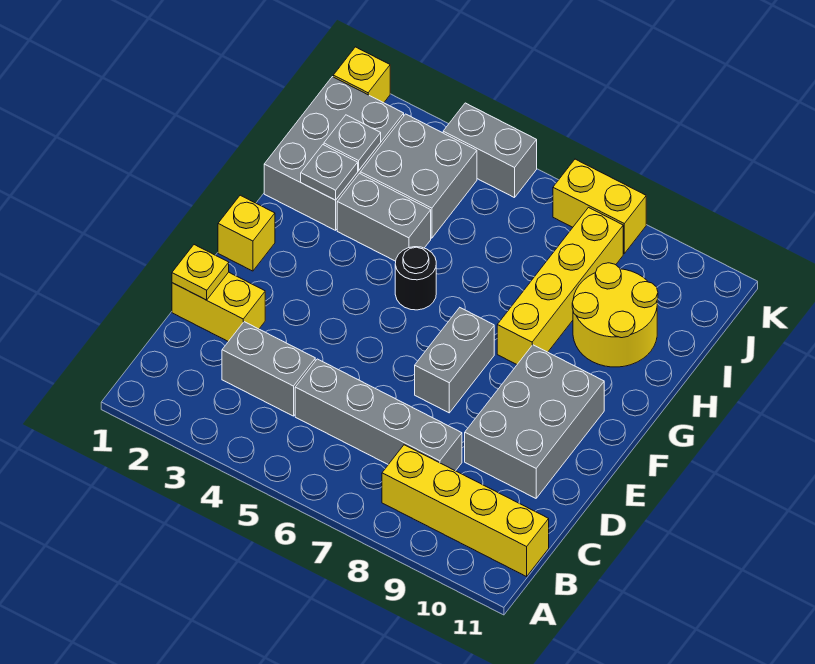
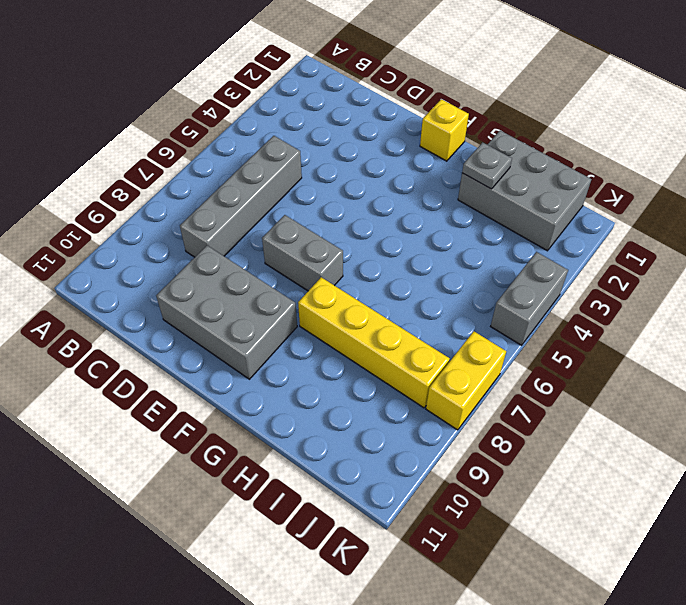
none -> yellow brick B8:B11 level 1
none -> grey brick C3:C4 level 1
none -> yellow brick D1:D2 level 1

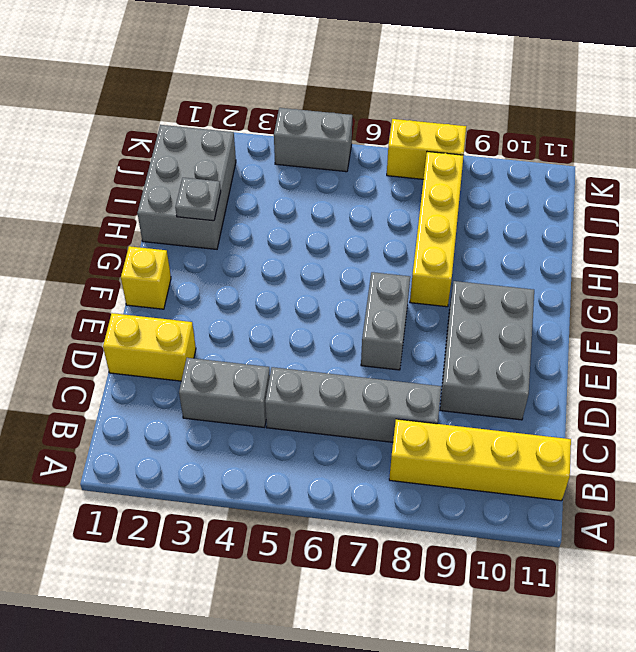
none -> black round brick G5 level 1
none -> grey brick H3:H4 level 1
none -> yellow round brick H9:I10 level 1

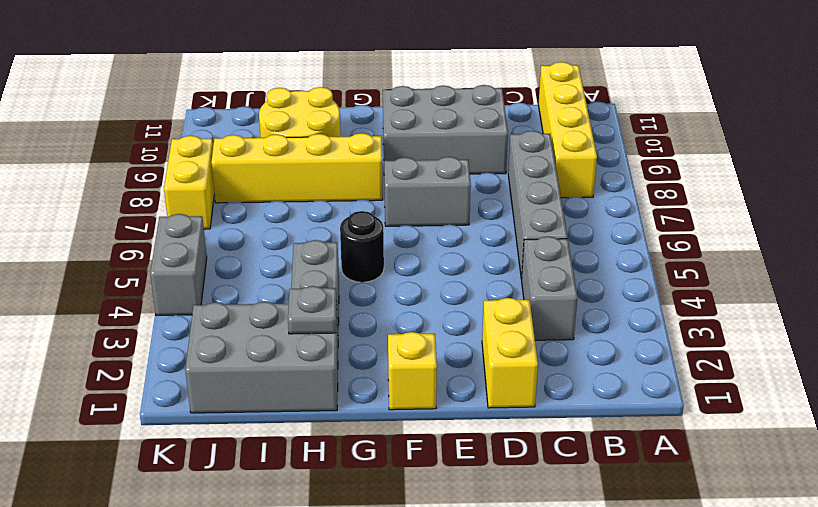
none -> grey brick I3:J4 level 1
none -> yellow brick K1 level 1
none -> yellow plate D1 level 2

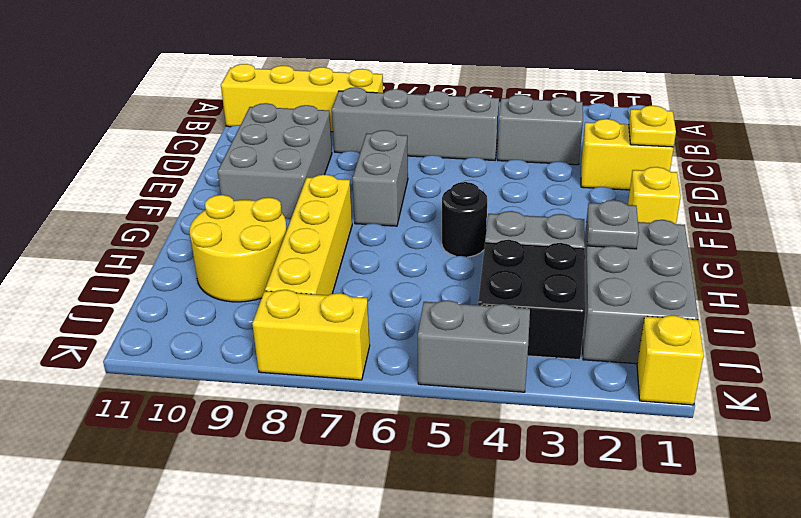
black brick I3:J4 level 1 -> grey brick I3:J4 level 1
none -> grey plate I2 level 2

